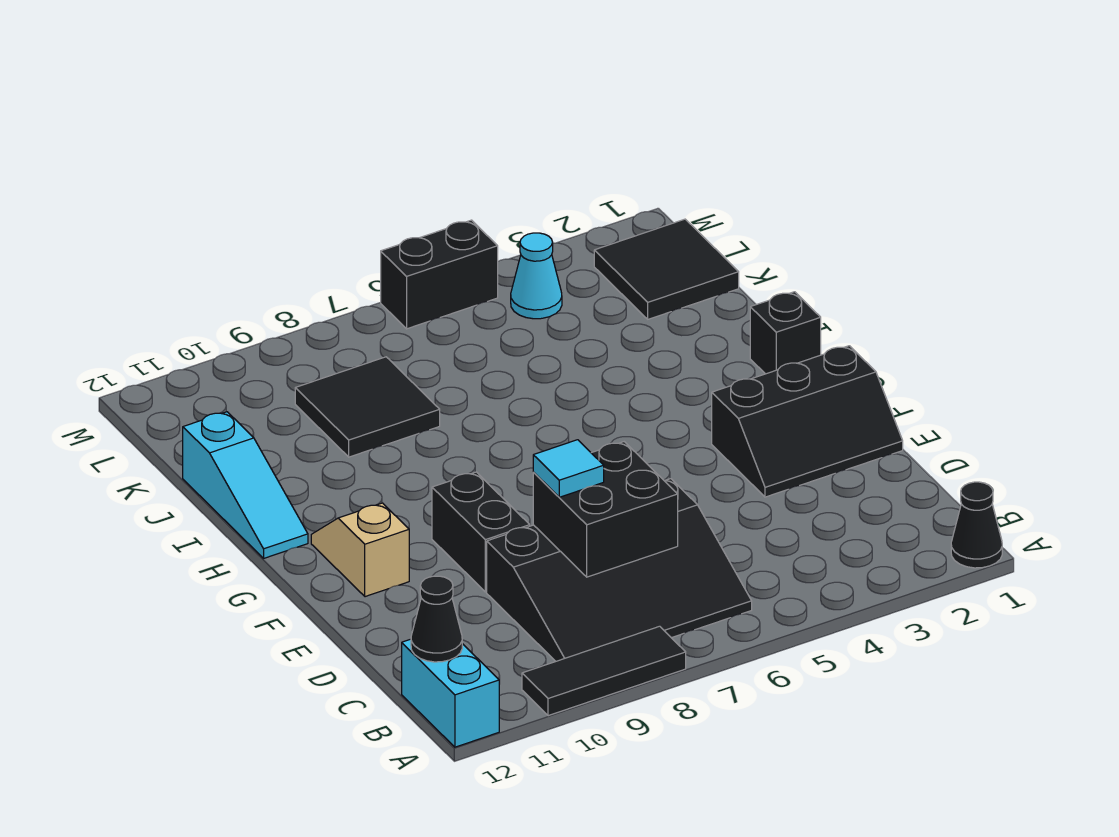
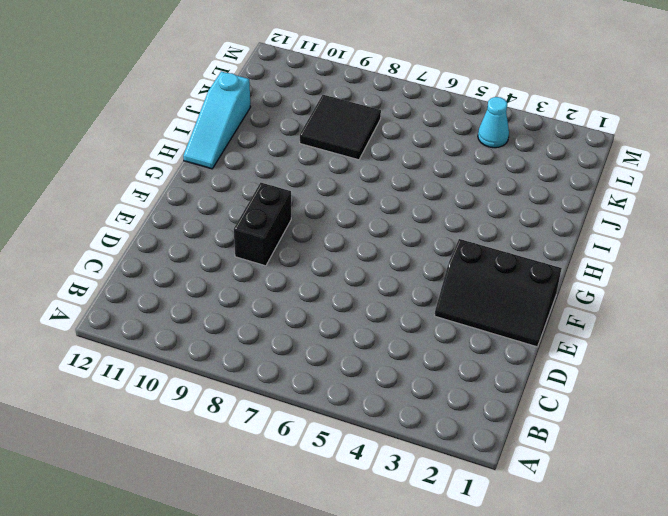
none -> black cone A1 level 1
none -> black tile A8:A10 level 1
none -> cyan brick A12:B12 level 1

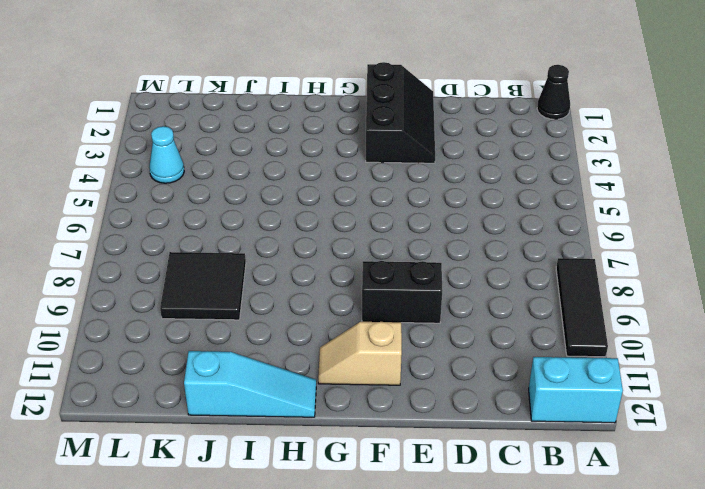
none -> black slope B6:D9 level 1 top D
none -> black brick H1 level 1
none -> black tile K1:L2 level 1

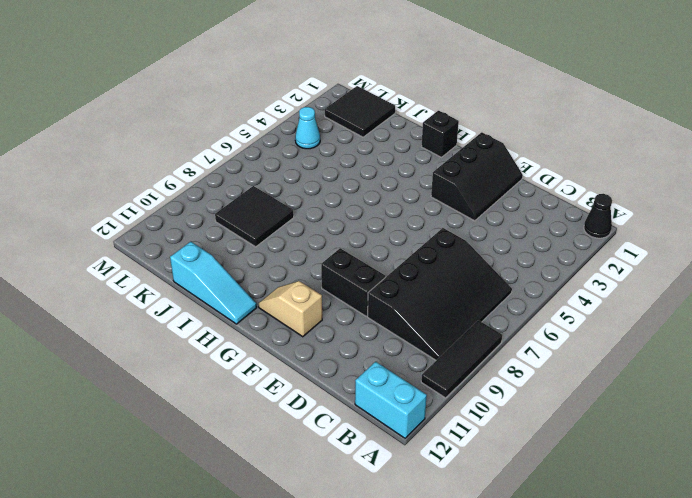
none -> black brick M5:M6 level 1
none -> black cone B12 level 2
none -> black brick C7:D8 level 2

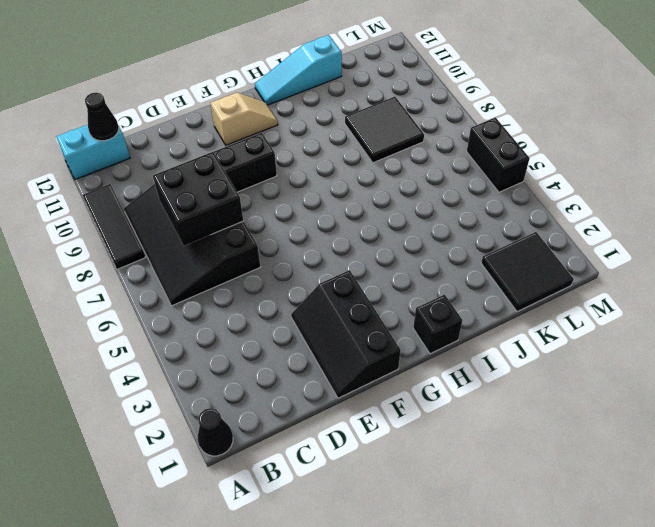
none -> cyan cone L4 level 1
none -> cyan tile D8 level 3

